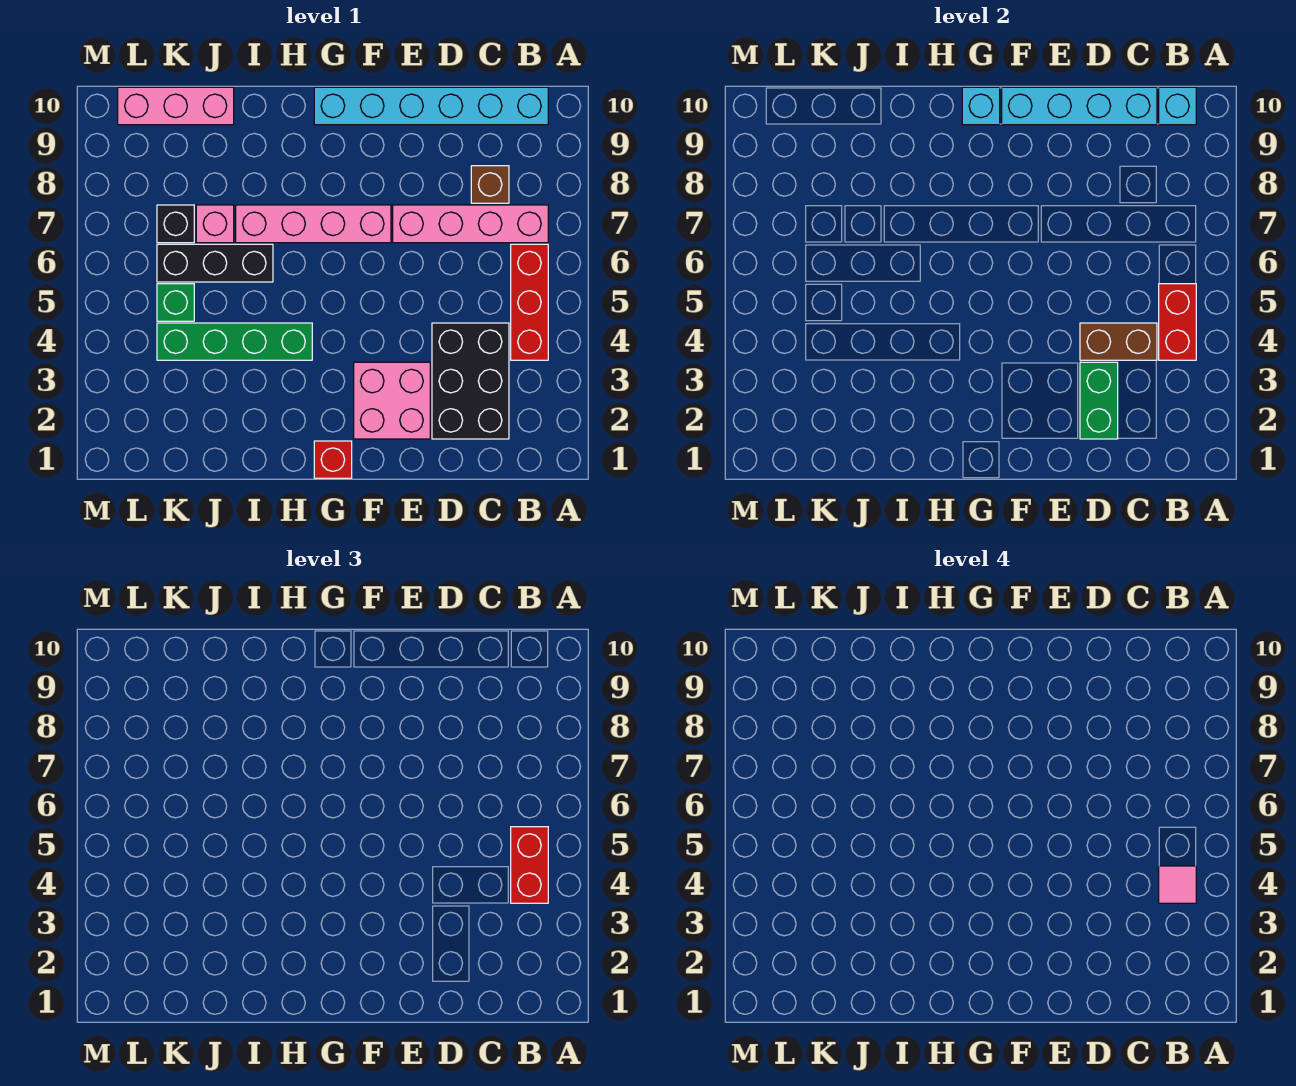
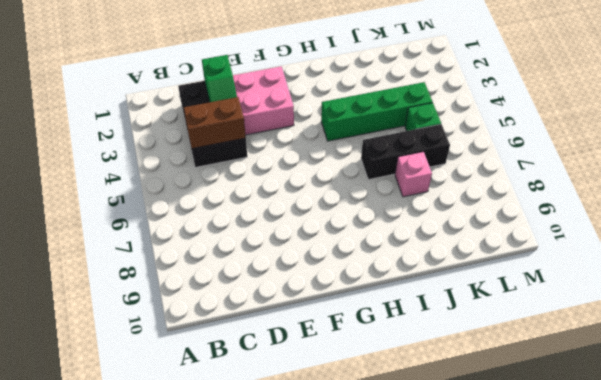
green slope D2:D3 level 2 top 2 -> green brick D2:D3 level 2
none -> red brick B4:B6 level 1
none -> pink brick B7:E7 level 1
none -> cyan brick B10:G10 level 1

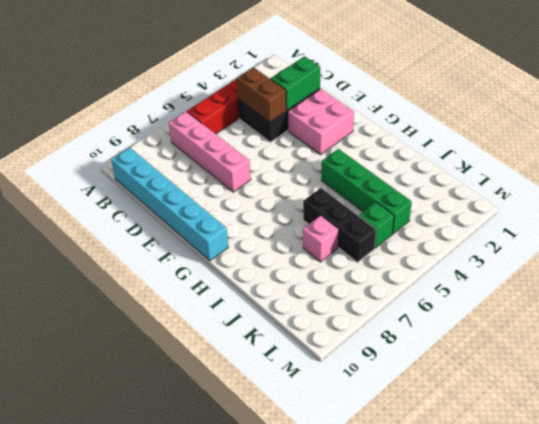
none -> brown brick C8 level 1
none -> pink brick F7:I7 level 1
none -> red brick G1 level 1

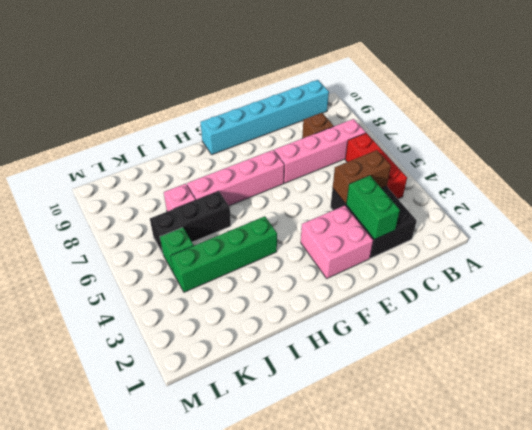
none -> red brick G1 level 1
none -> pink brick J10:L10 level 1
none -> black brick K7 level 1

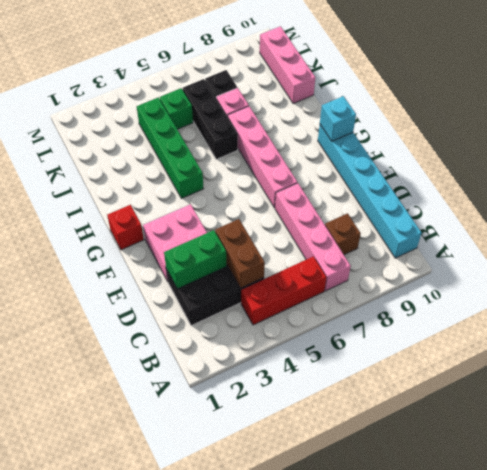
none -> red brick B4:B5 level 2
none -> cyan brick B10 level 2
none -> cyan brick C10:F10 level 2

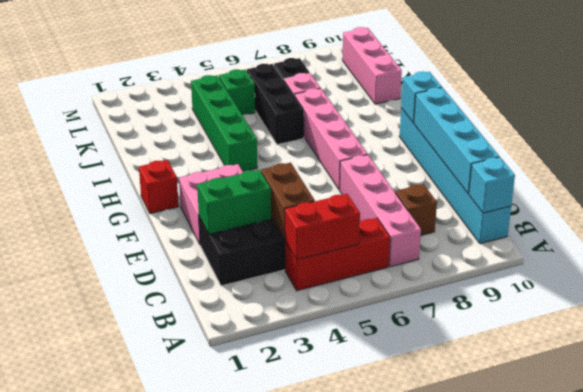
none -> red brick B4:B5 level 3
none -> pink tile B4 level 4

